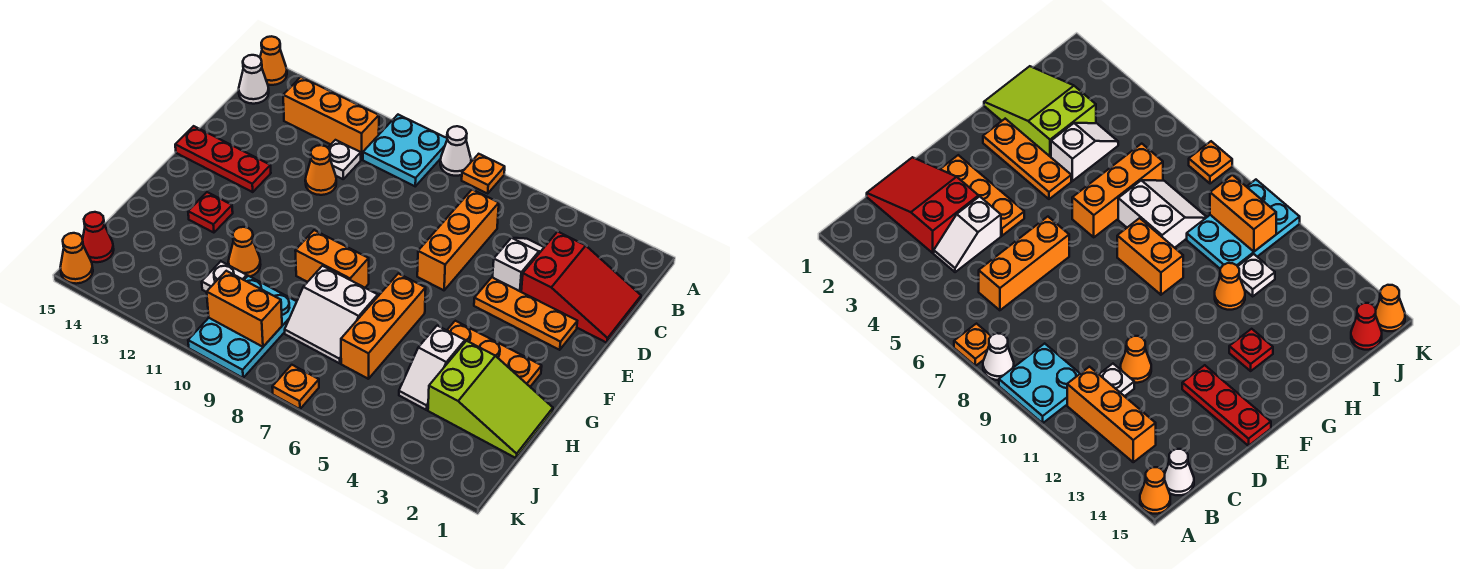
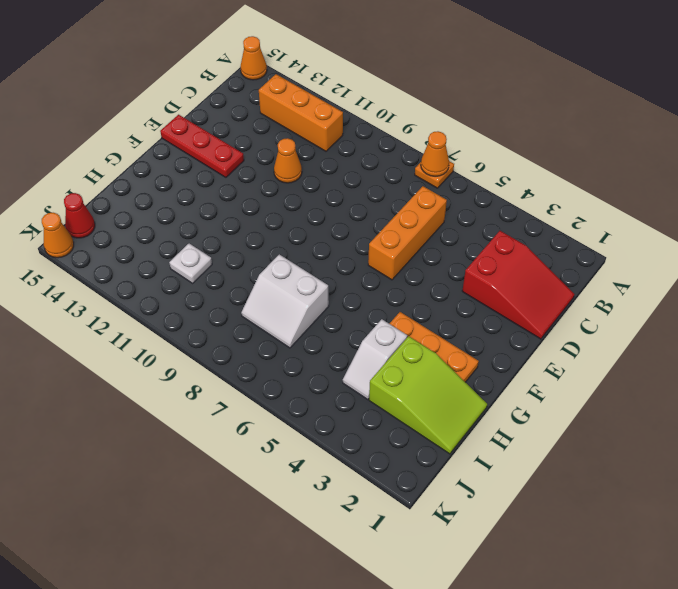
orange cone A7 level 2 -> orange cone H11 level 1
none -> white cone A8 level 1
none -> cyan plate A9:B10 level 1
none -> white cone B15 level 1

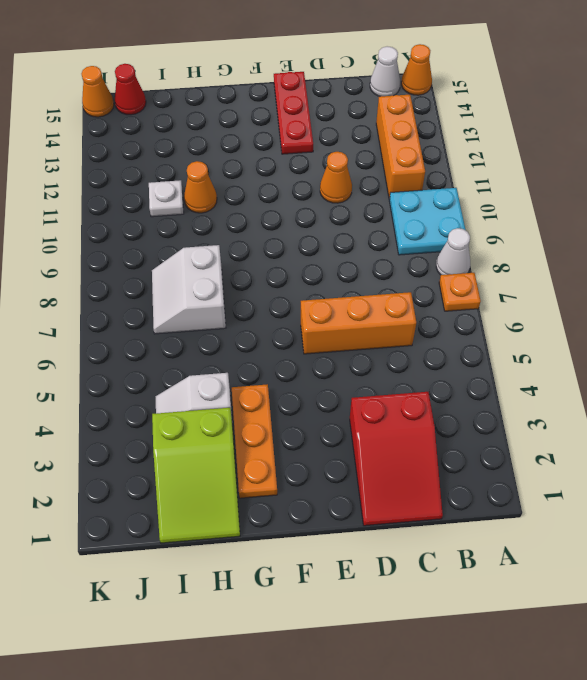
none -> white slope C4:D4 level 1 top D
none -> white plate C11 level 1
none -> orange plate E2:E4 level 1

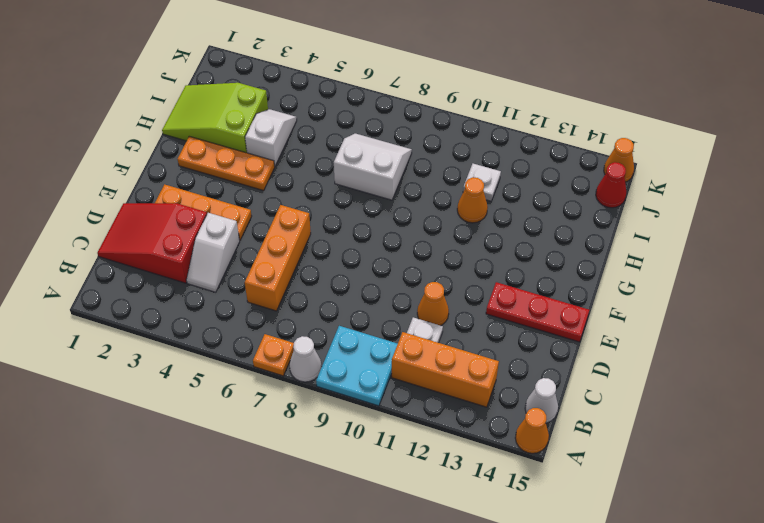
none -> orange brick G6:I6 level 1
none -> orange brick G8:G9 level 1
none -> red plate G13 level 1

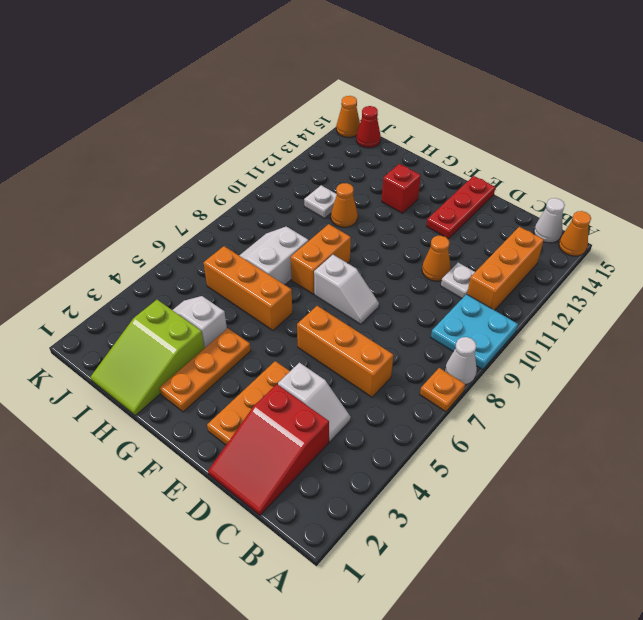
white slope E8:F8 level 1 top F -> none
red brick G13 level 1 -> red plate G13 level 1
none -> cyan plate I9:K10 level 1
none -> orange plate K7 level 1
none -> orange brick J9:J10 level 2

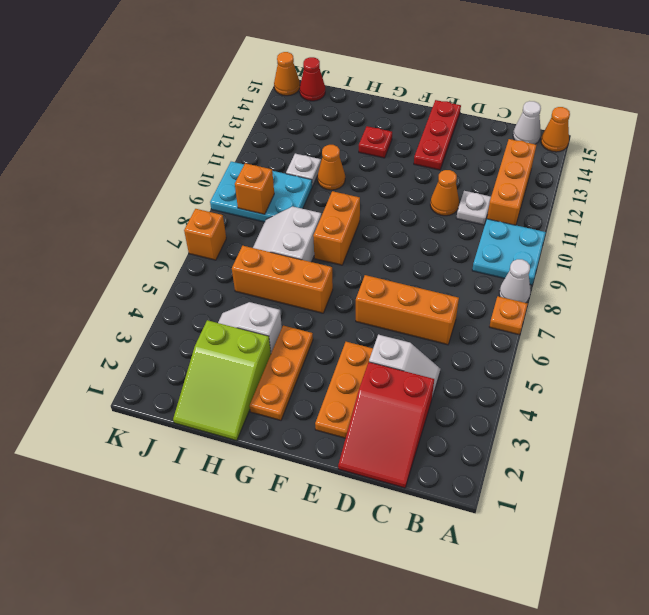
orange brick J9 level 2 -> orange brick J9:J10 level 2
orange brick K7 level 1 -> orange plate K7 level 1

